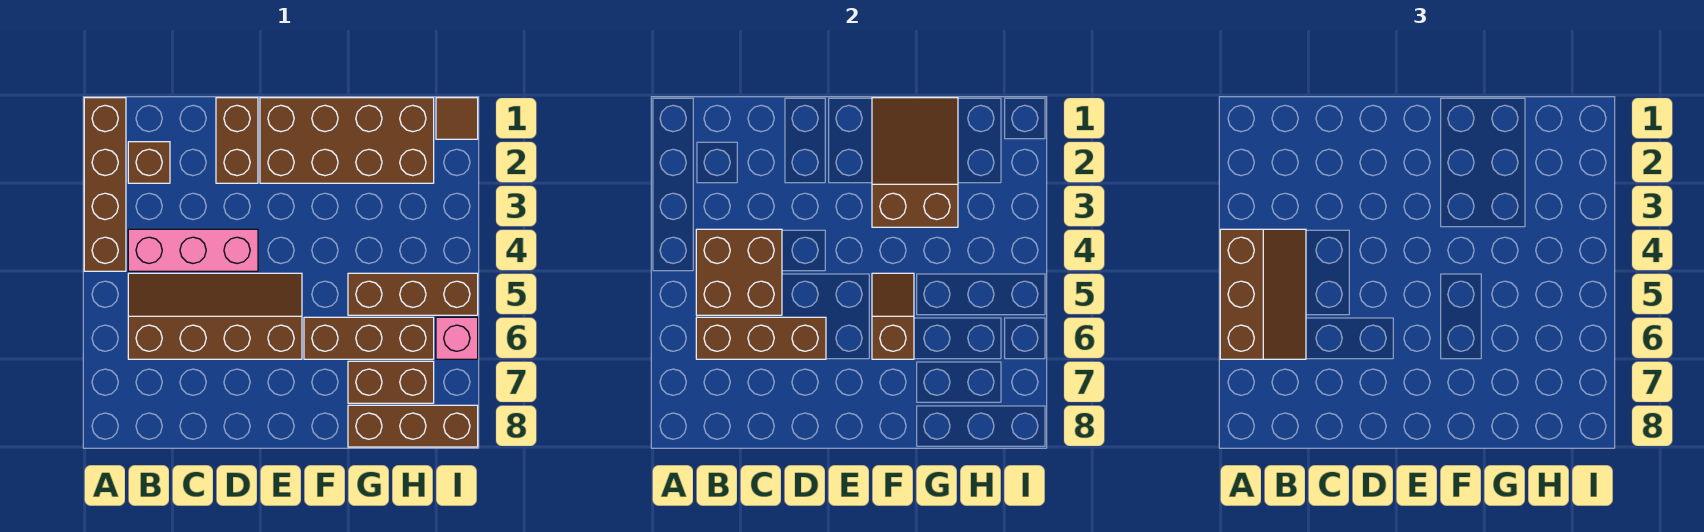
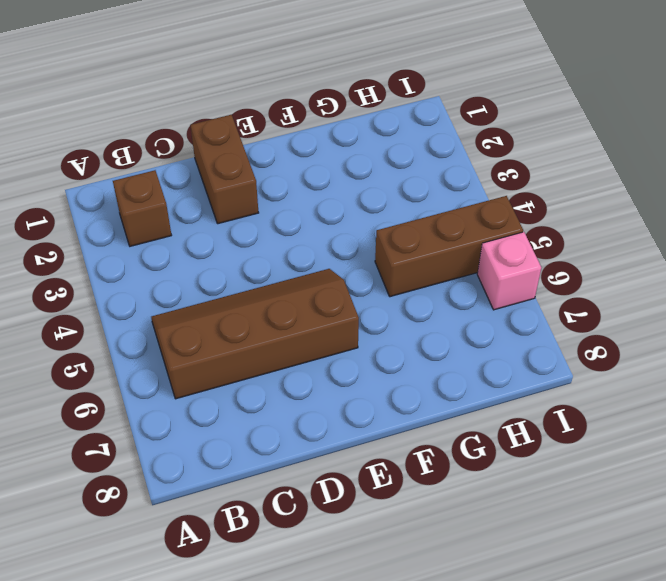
none -> brown brick A1:A4 level 1
none -> pink brick B4:D4 level 1
none -> brown brick E1:H2 level 1

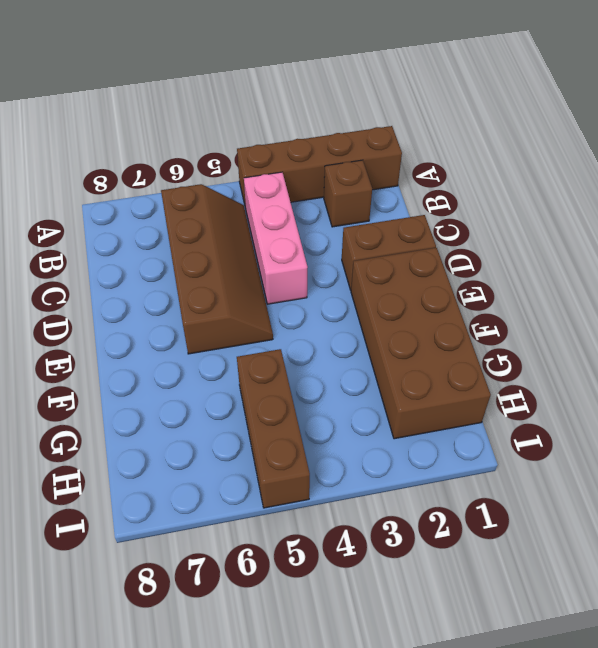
none -> brown brick F6:H6 level 1
none -> brown brick G7:H7 level 1
none -> brown brick G8:I8 level 1

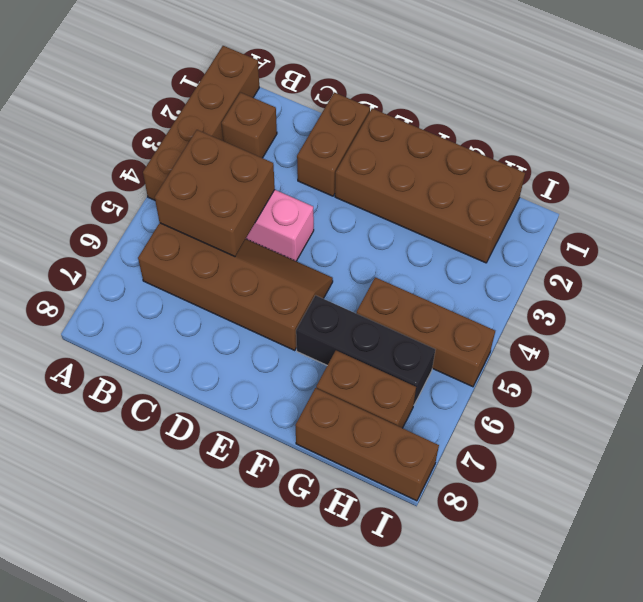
black brick F6:H6 level 1 -> brown brick F6:H6 level 1
none -> brown tile I1 level 1
none -> pink brick I6 level 1
none -> brown brick B6:D6 level 2

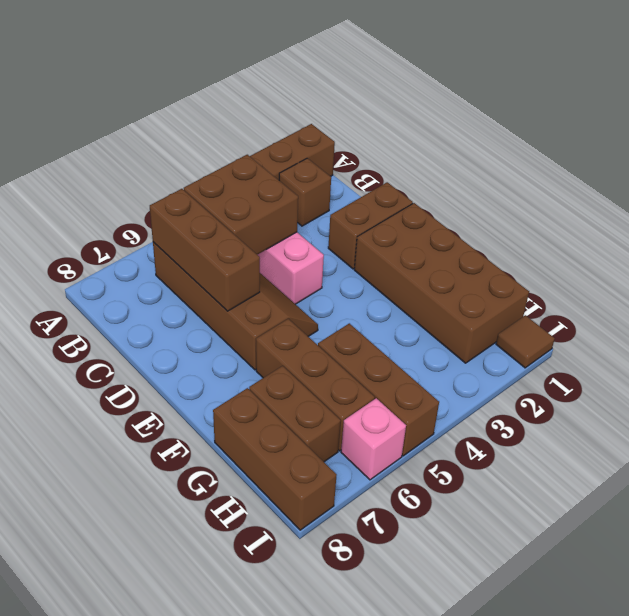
none -> brown slope F1:G3 level 2 top 3
none -> brown slope F5:F6 level 2 top 6
none -> brown slope A4:B6 level 3 top A

